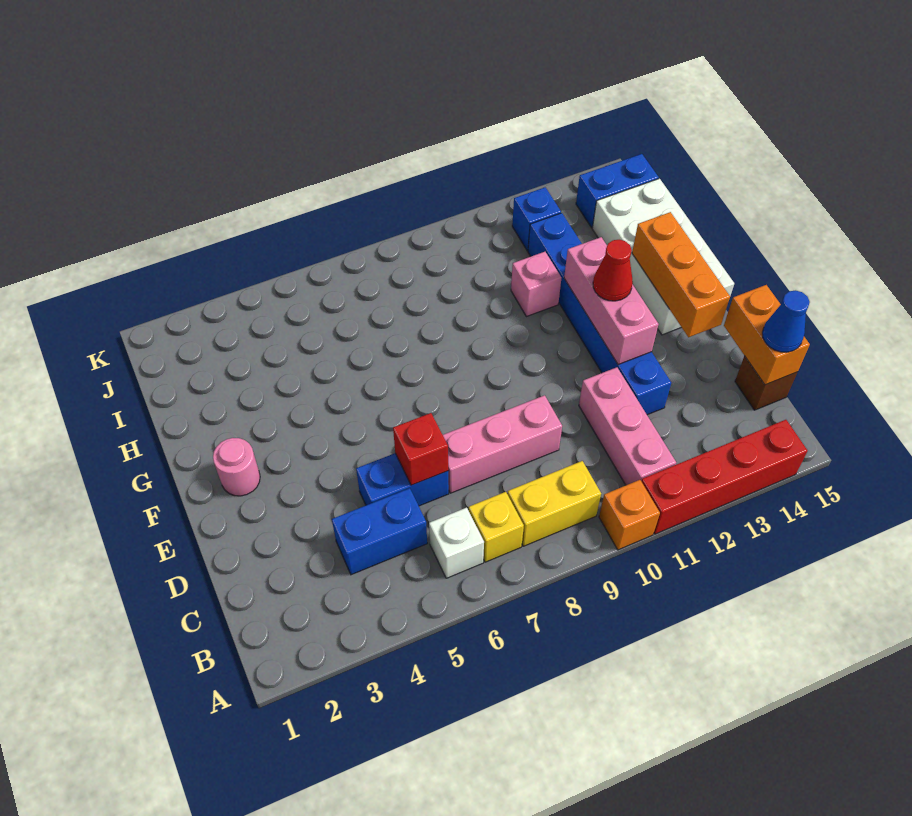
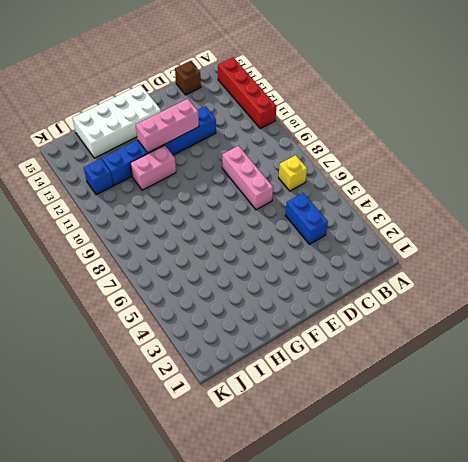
pink brick G11:H11 level 1 -> pink brick H11 level 1
none -> orange brick A10 level 1
none -> white brick B6 level 1
none -> yellow brick B8:B9 level 1

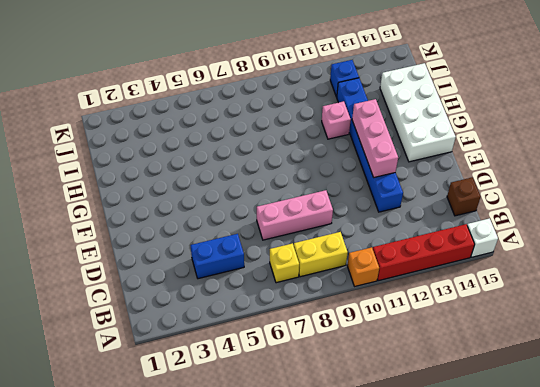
white brick A15 level 1 -> white brick B6 level 1
none -> pink brick B11:D11 level 1
none -> blue brick D5:D6 level 1
none -> pink round brick F2 level 1

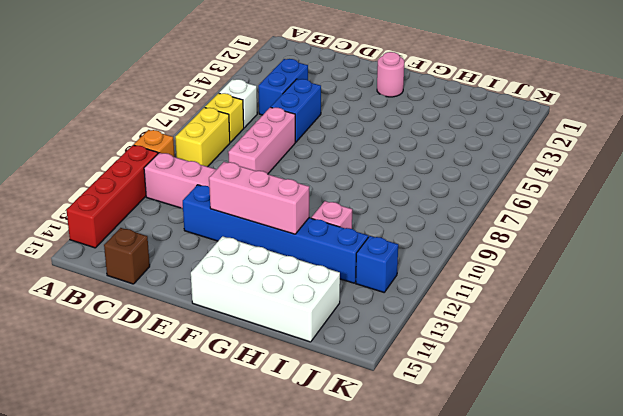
none -> blue brick J14:J15 level 1
none -> orange brick C15:D15 level 2
none -> red brick D6 level 2

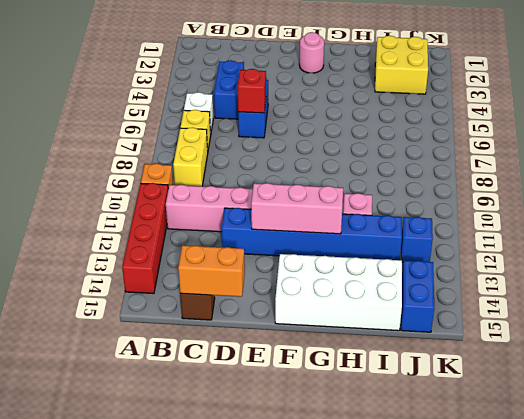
yellow brick I2:J3 level 1 -> none
none -> pink brick D7:D9 level 1
none -> orange brick E14:G14 level 2
none -> blue cone C15 level 3

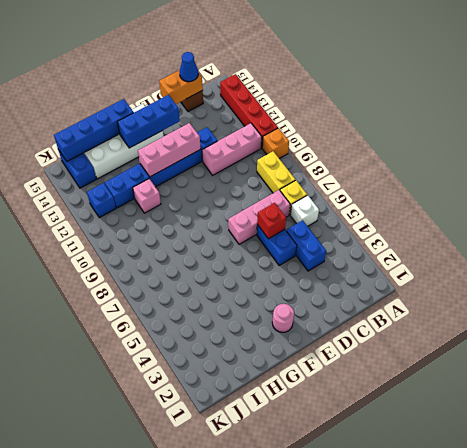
pink brick C7:E7 level 1 -> pink brick D7:D9 level 1
blue brick E14:G14 level 2 -> orange brick E14:G14 level 2
blue brick G15:J15 level 2 -> none
none -> red cone F12 level 3

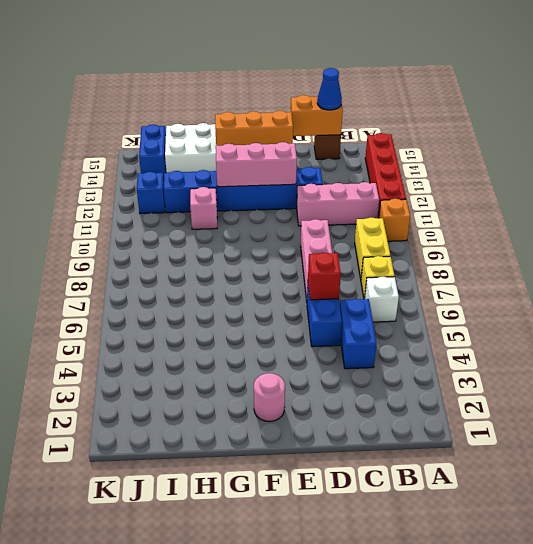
none -> red cone F12 level 3

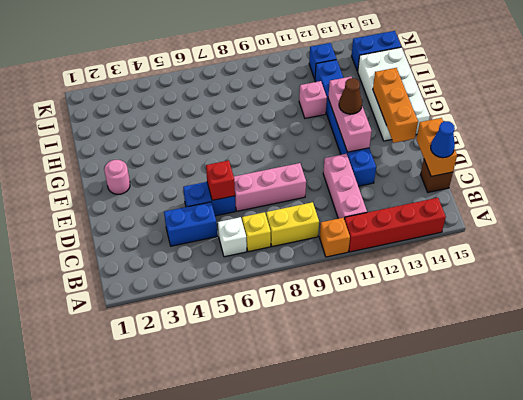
brown cone F12 level 3 -> red cone F12 level 3

